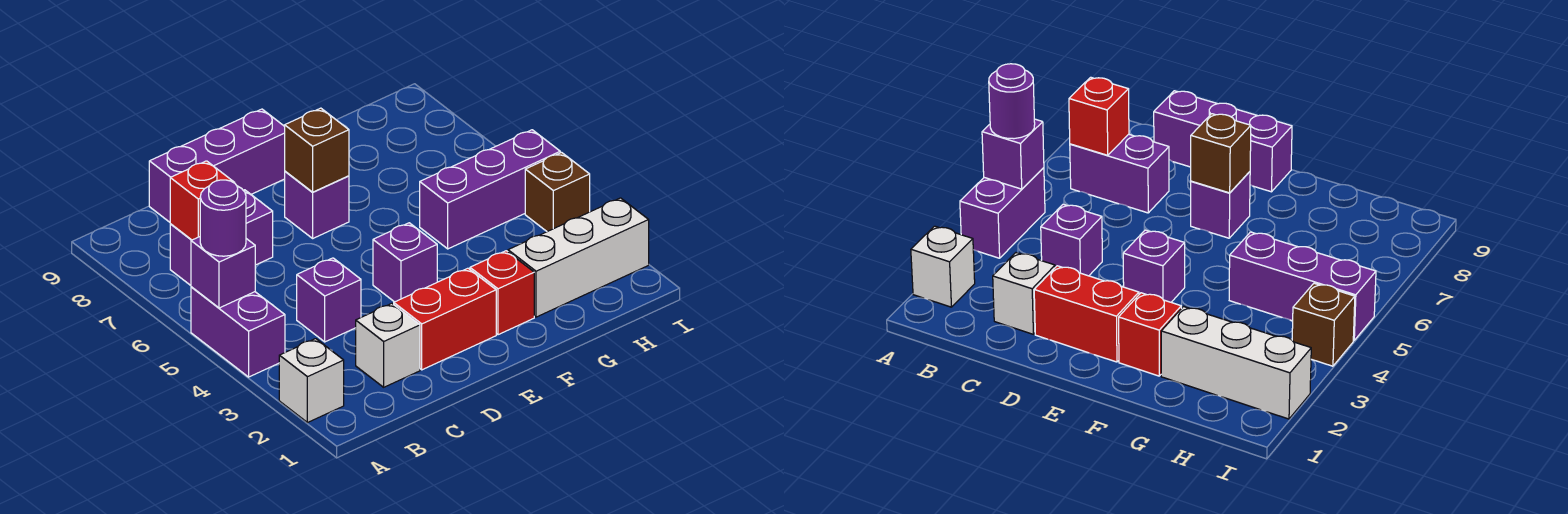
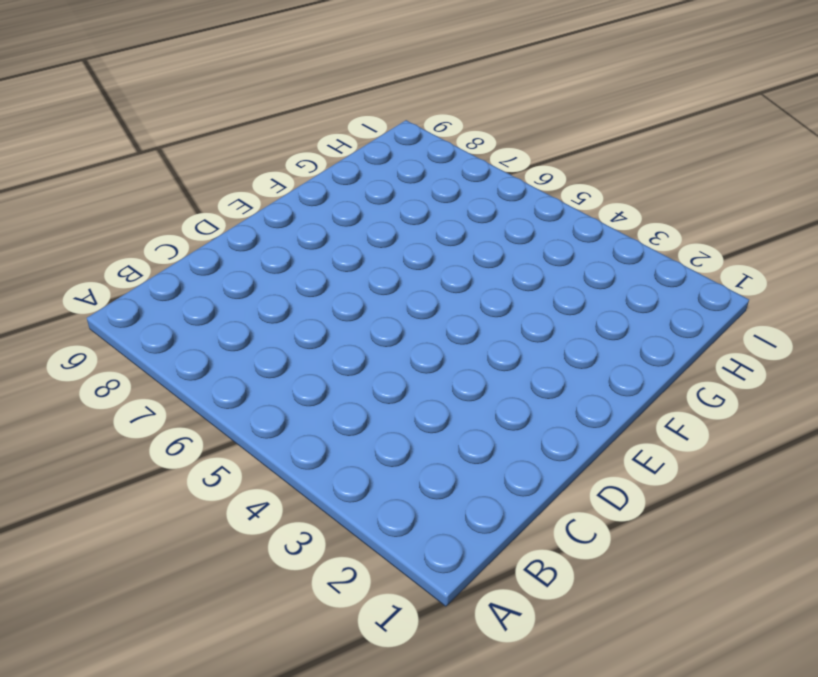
none -> white brick A2 level 1
none -> purple brick A4:A5 level 1
none -> purple brick B7:C7 level 1

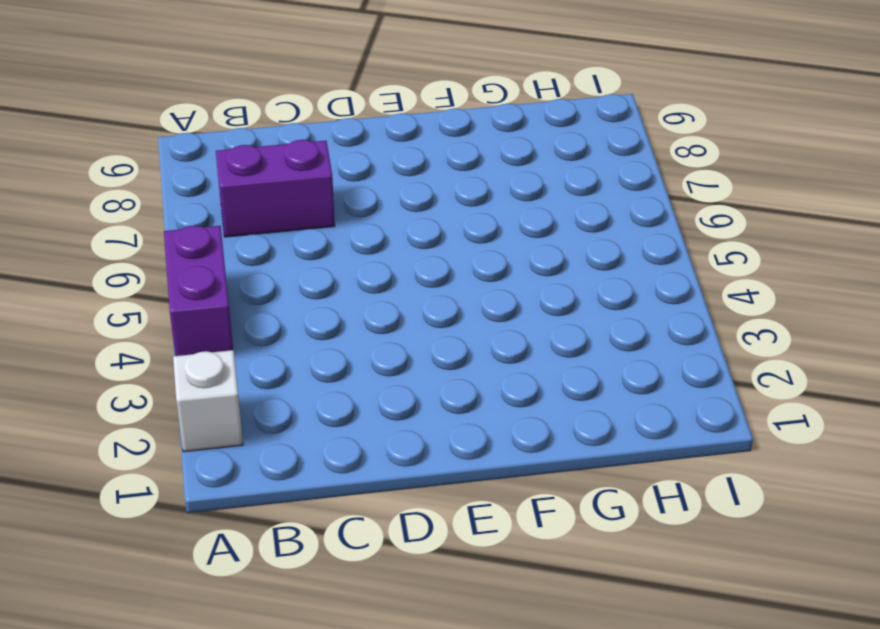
none -> white brick C2 level 1
none -> purple brick C4 level 1
none -> purple brick C9:E9 level 1

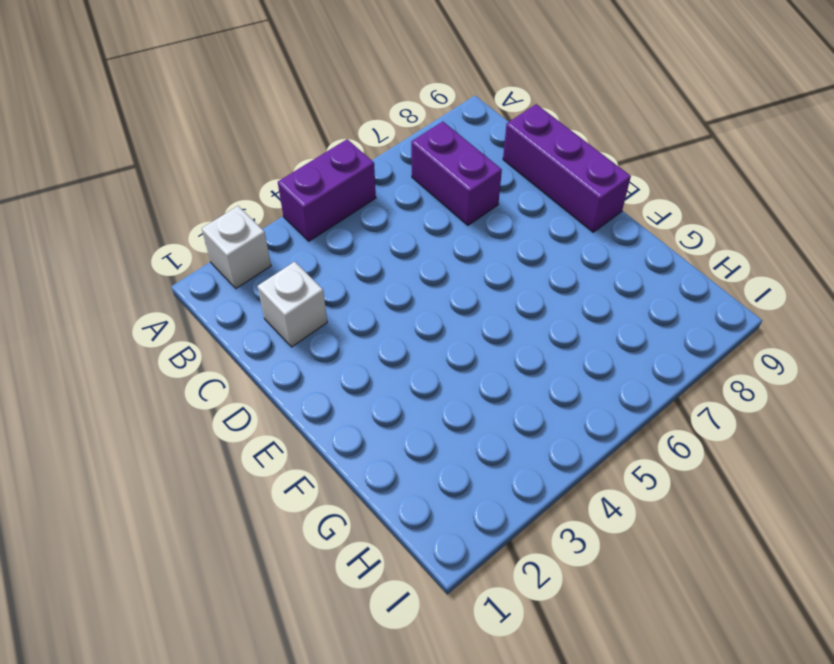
none -> purple brick C4 level 1
none -> red brick D2:E2 level 1
none -> purple brick E4 level 1

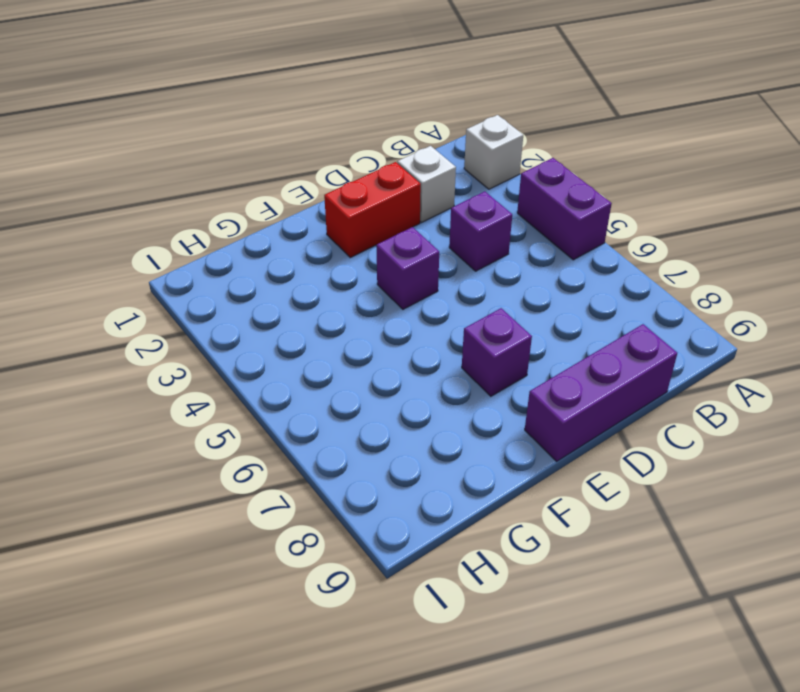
none -> purple brick B7:C7 level 1
none -> red brick F2 level 1
none -> white brick G2:I2 level 1

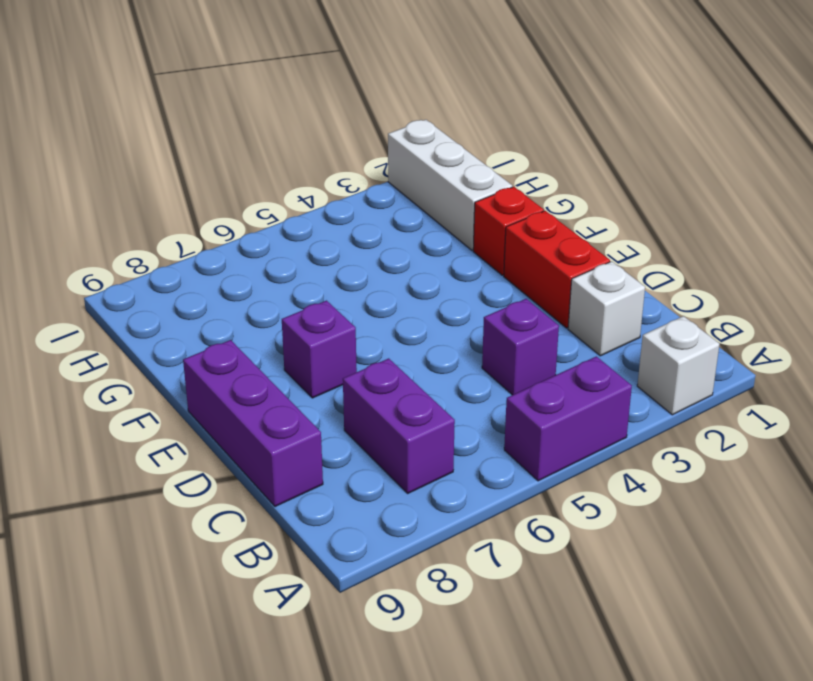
none -> purple brick E4 level 1
none -> purple brick G5:I5 level 1
none -> brown brick I4 level 1

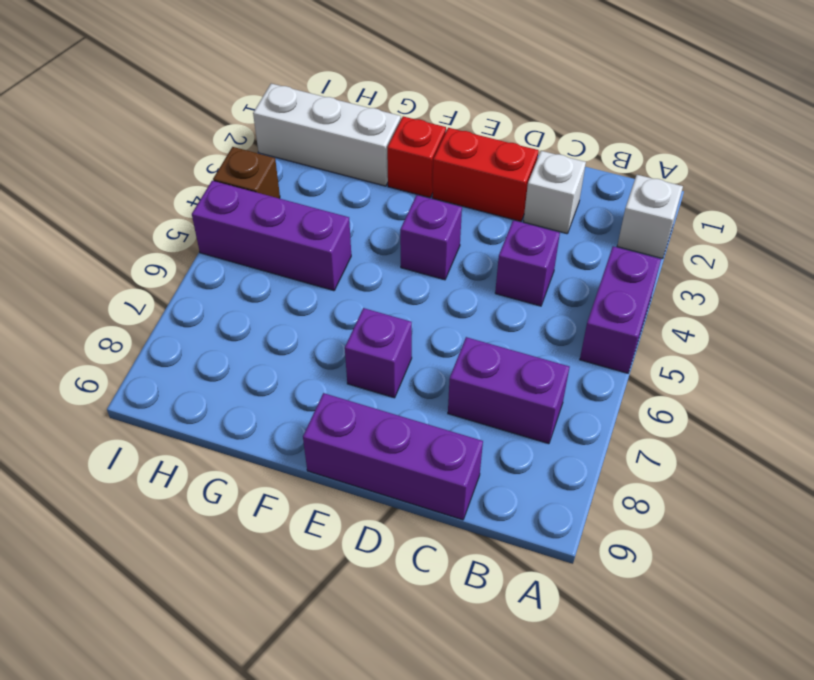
none -> purple brick A5 level 2
none -> red brick B7 level 2
none -> brown brick E7 level 2

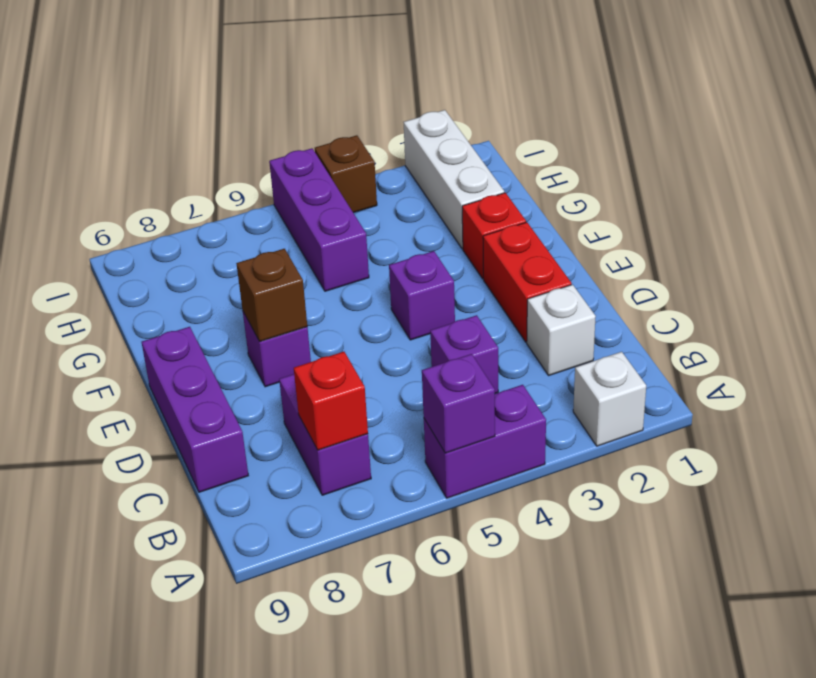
none -> purple round brick A5 level 3

